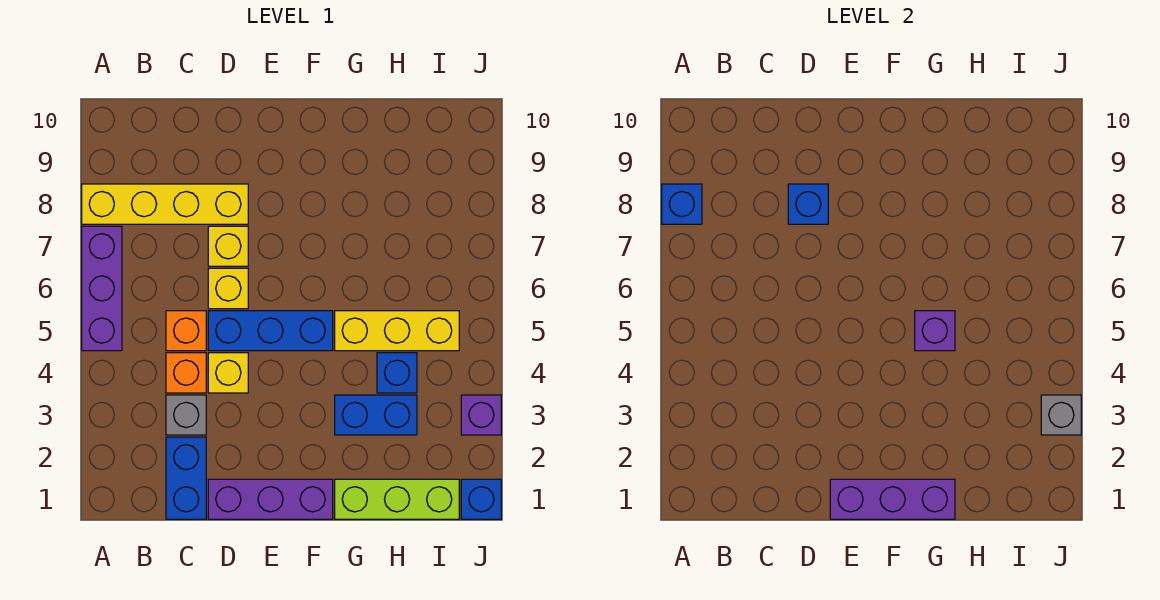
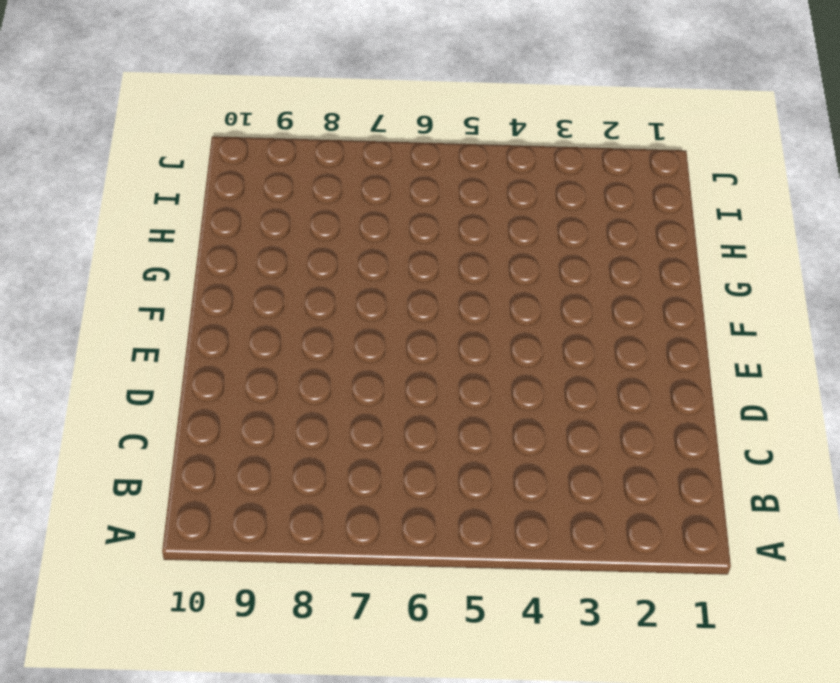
none -> purple brick A5:A7 level 1
none -> yellow brick A8:D8 level 1
none -> blue brick C1:C2 level 1

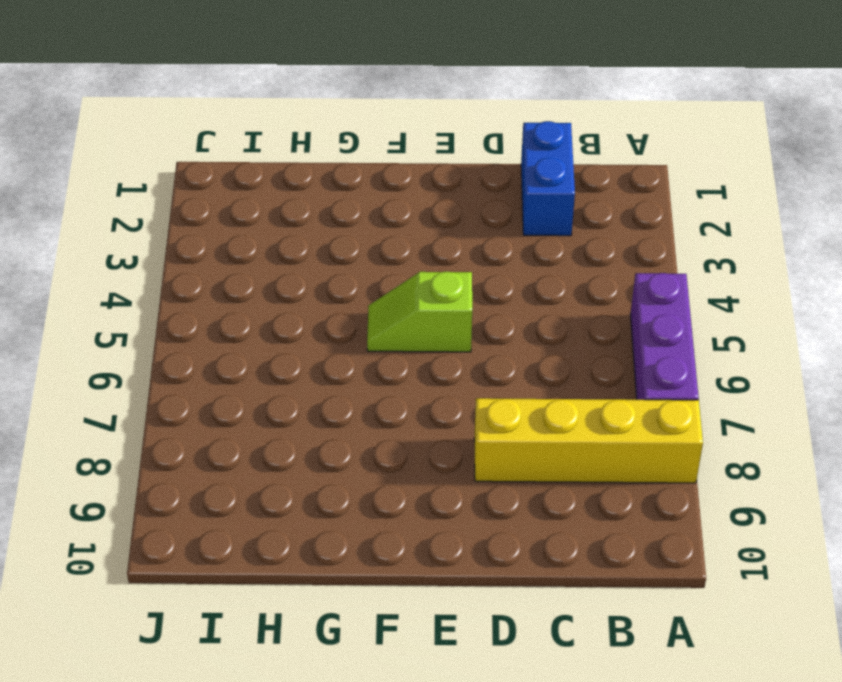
lime slope E5:F5 level 1 top E -> blue brick D5:F5 level 1
none -> grey brick C3 level 1
none -> orange brick C4 level 1
none -> orange brick C5 level 1

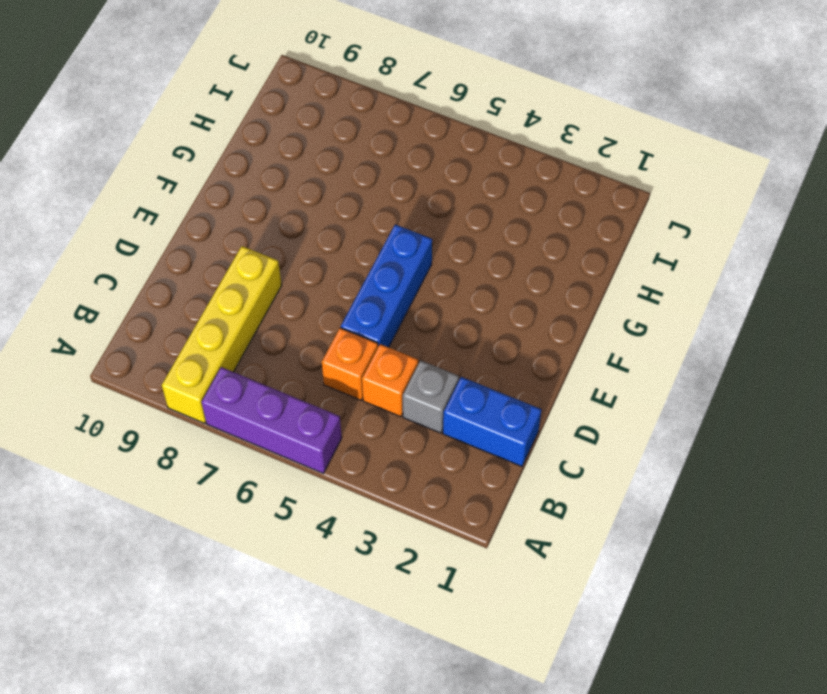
none -> purple brick D1:F1 level 1
none -> yellow brick D4 level 1
none -> yellow brick D6 level 1

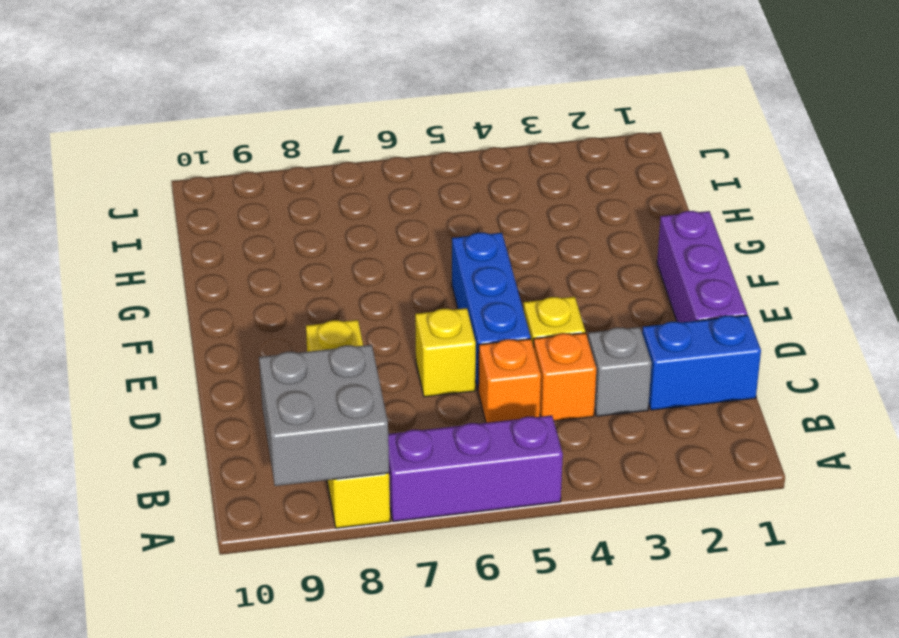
grey brick A8:B9 level 2 -> blue brick A8 level 2
none -> yellow brick D7 level 1
none -> lime brick G1:I1 level 1
none -> blue brick G3:H3 level 1

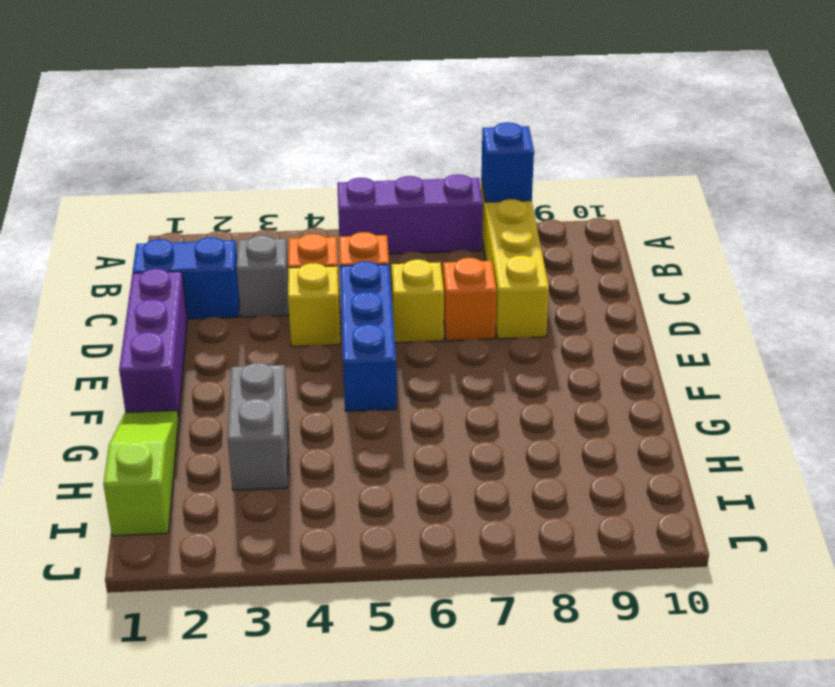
orange brick D7 level 1 -> yellow brick D7 level 1
lime slope G1:I1 level 1 top I -> lime brick G1:I1 level 1
grey brick G3:H3 level 1 -> blue brick G3:H3 level 1
none -> yellow brick G5:I5 level 1
none -> blue brick H4 level 1
none -> blue brick J1 level 1

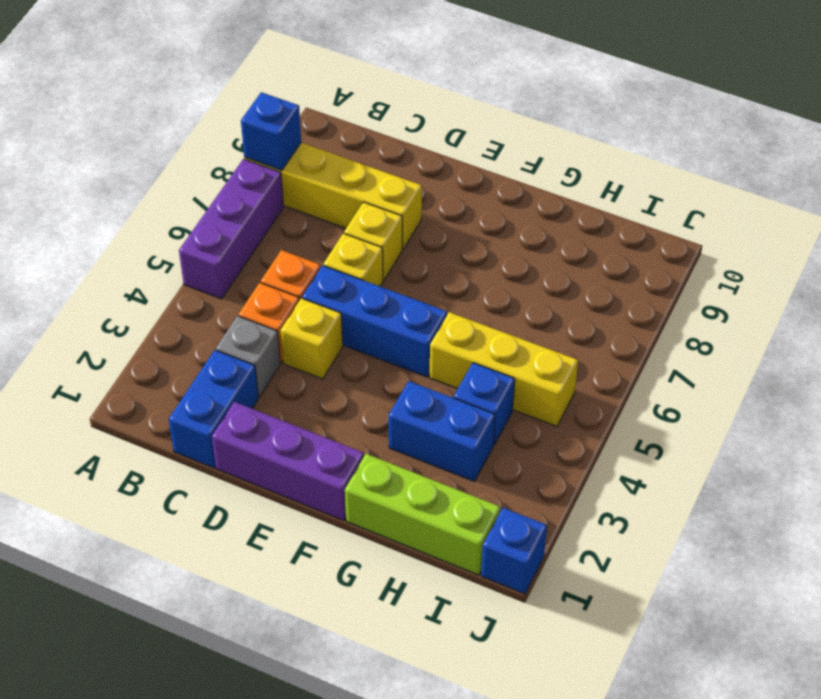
none -> purple brick J3 level 1
none -> blue brick D8 level 2
none -> purple brick E1:G1 level 2

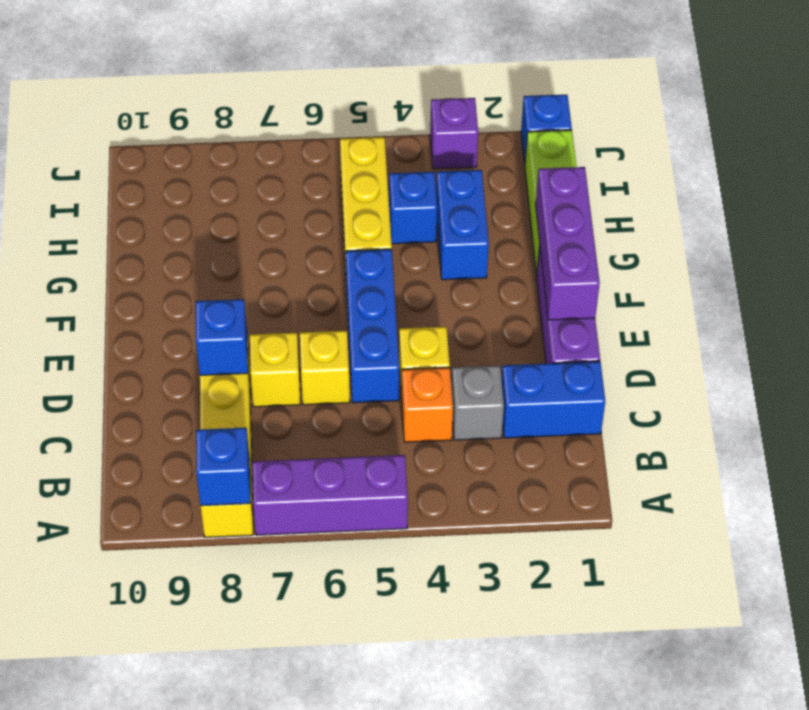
none -> orange brick C5 level 1
none -> purple brick G5 level 2
none -> grey brick J3 level 2

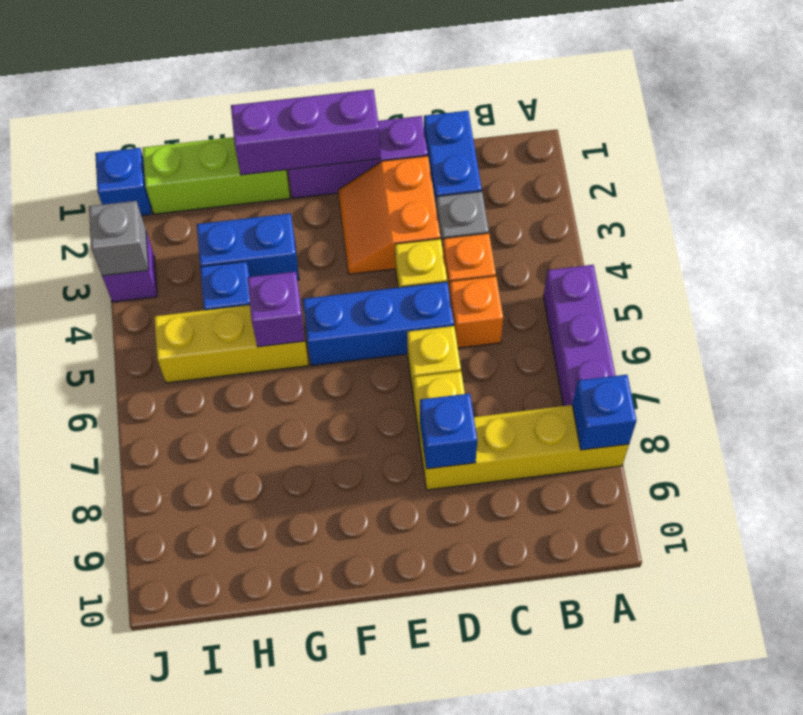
orange slope D2:E3 level 1 top D -> none

